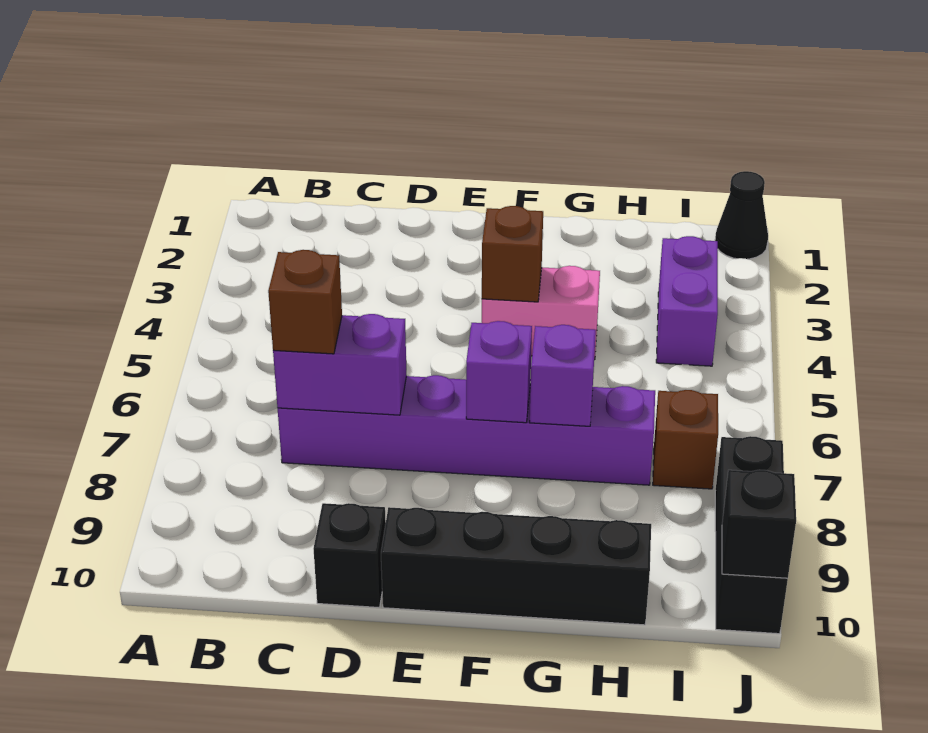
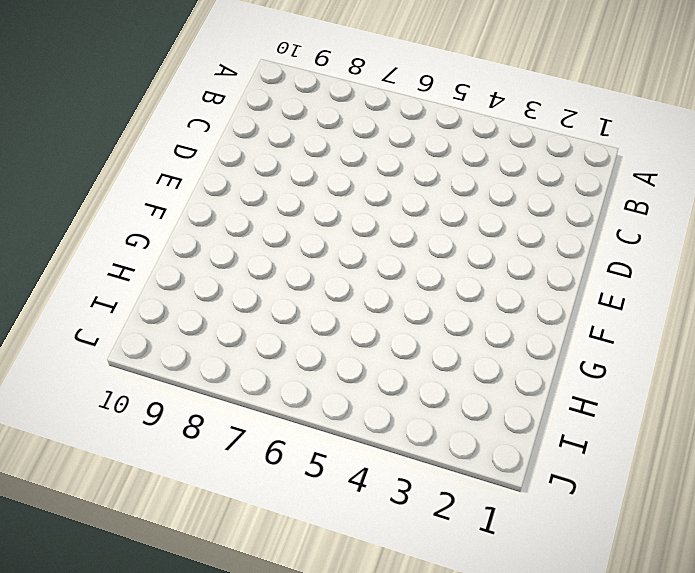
none -> purple brick C7:H7 level 1
none -> black brick D10 level 1
none -> black brick E10:H10 level 1

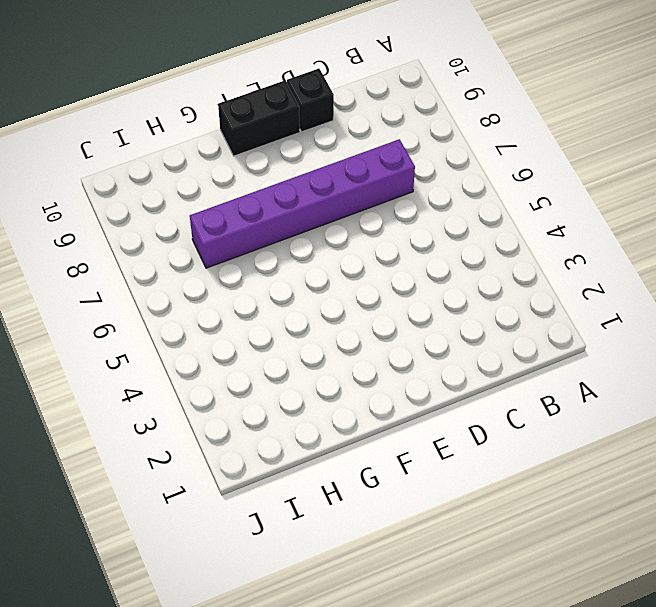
black brick E10:F10 level 1 -> black brick E10:H10 level 1
none -> pink brick F4:G4 level 1
none -> purple brick I3:I4 level 1
none -> brown brick I7 level 1

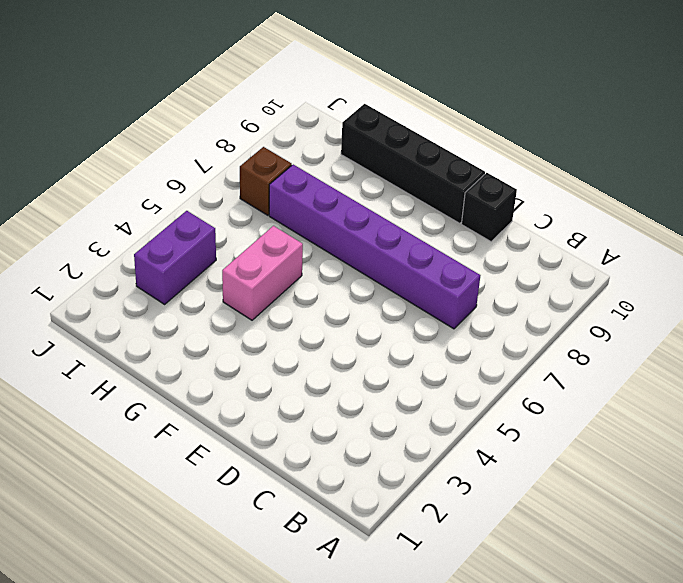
pink brick G4:G5 level 1 -> pink brick F4:G4 level 1
none -> black cone J1 level 1
none -> black brick J8:J10 level 1
none -> purple brick C7:D7 level 2

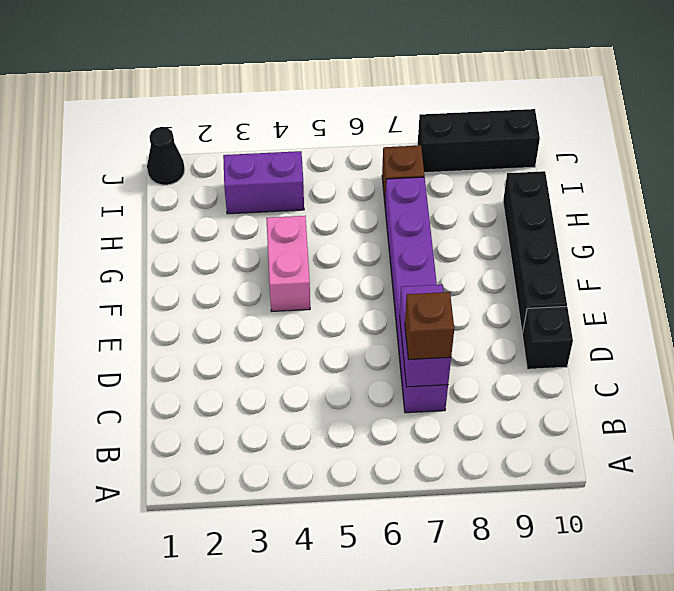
none -> brown brick F4 level 2
none -> purple brick F7 level 2
none -> purple brick G7 level 2

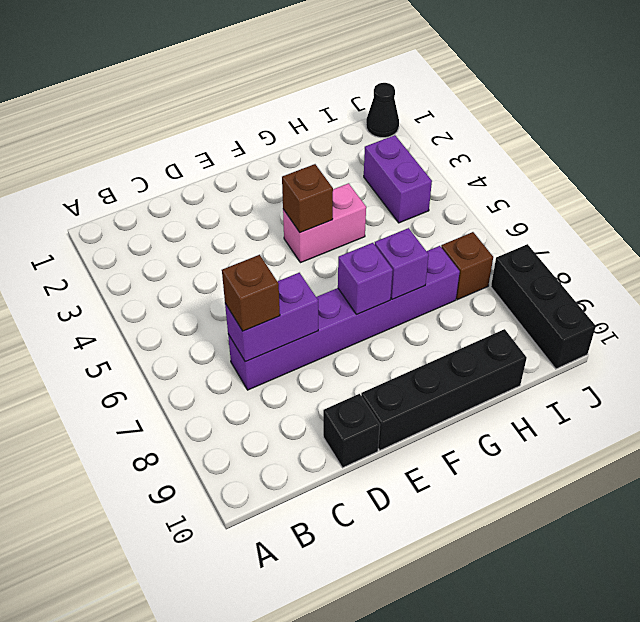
none -> black brick J10 level 2

